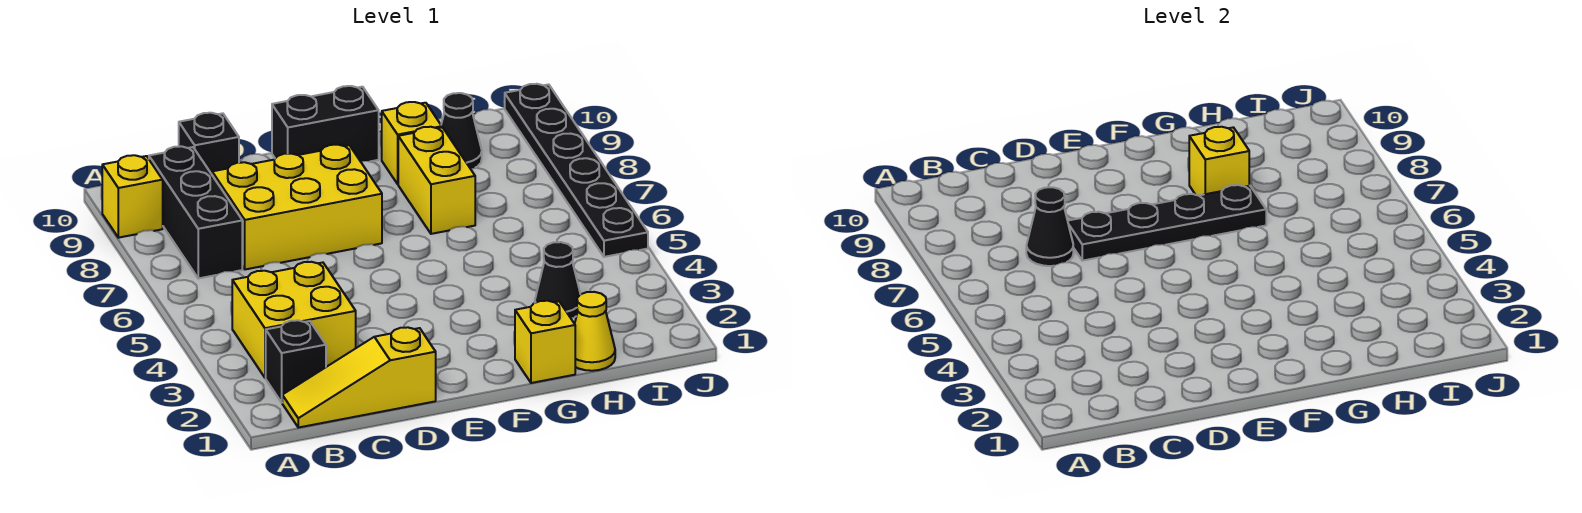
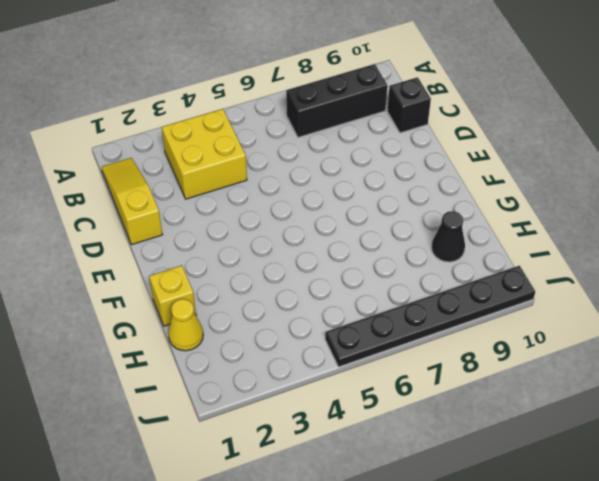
none -> yellow brick A9 level 1
none -> black brick B2 level 1
none -> yellow brick C7:E8 level 1

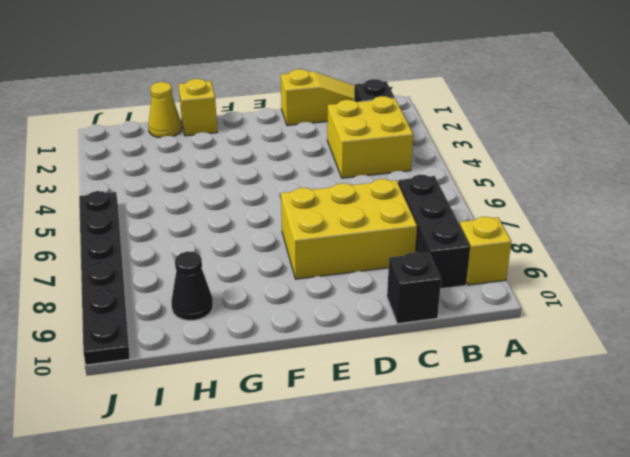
none -> black brick E10:F10 level 1
none -> yellow brick G7:G8 level 1
none -> yellow brick G9 level 1

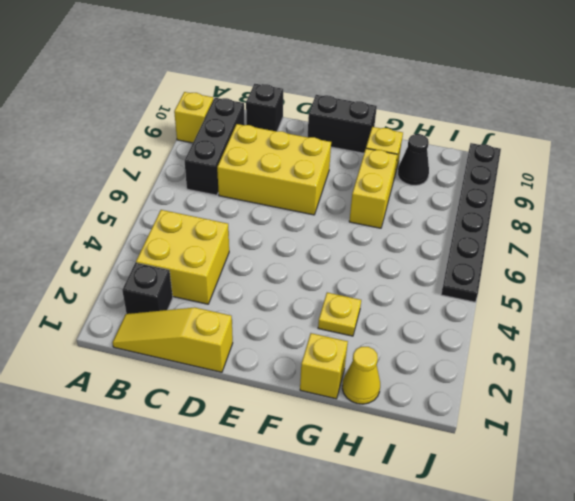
yellow plate G3 level 1 -> none
none -> black cone H3 level 1
none -> black cone C7 level 2
none -> black plate D7:G7 level 2

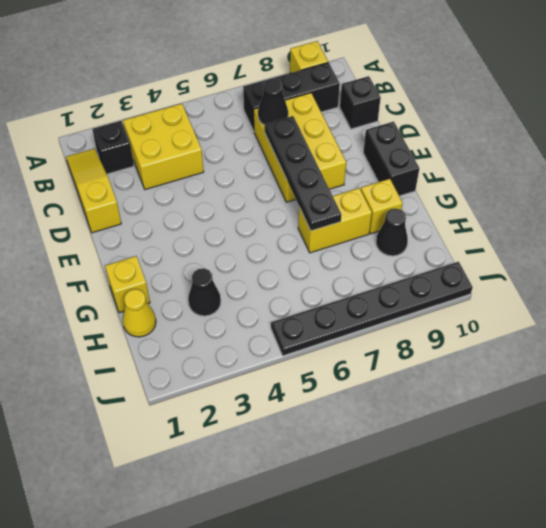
none -> yellow brick G8 level 2

